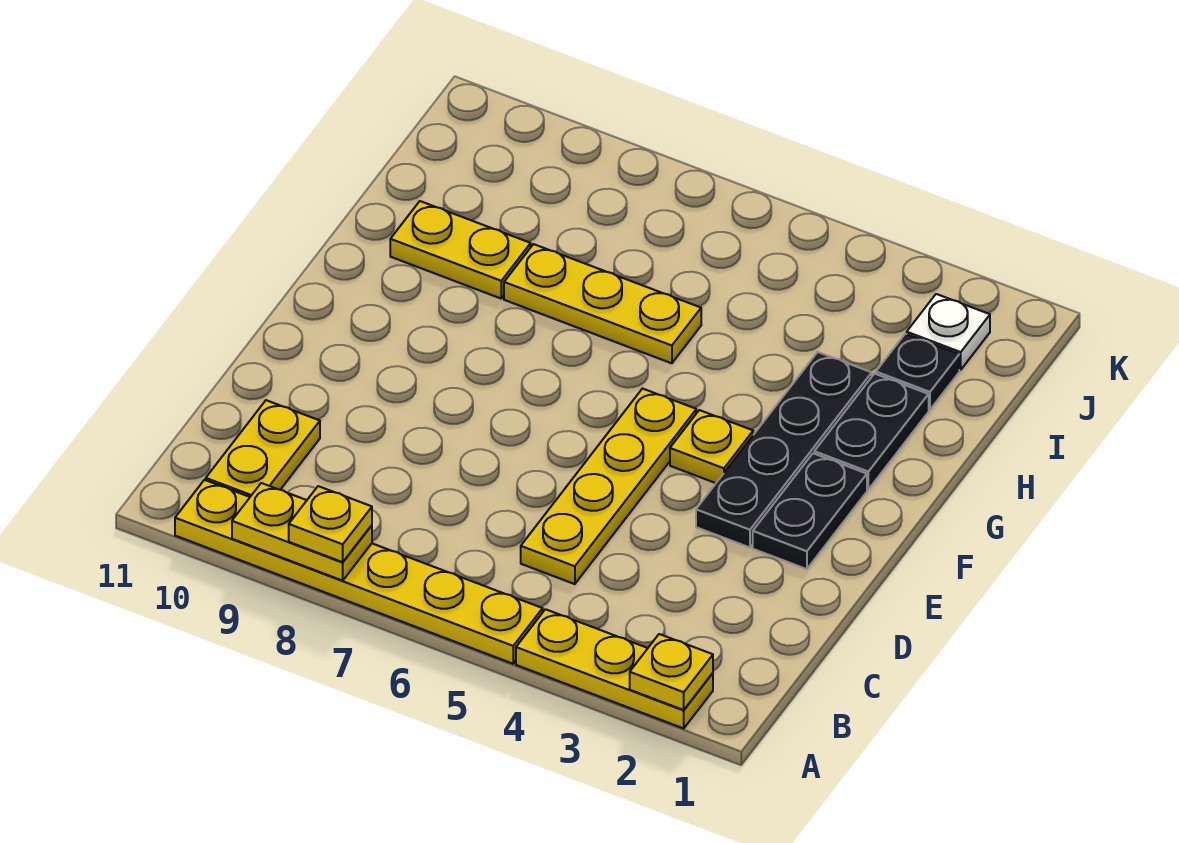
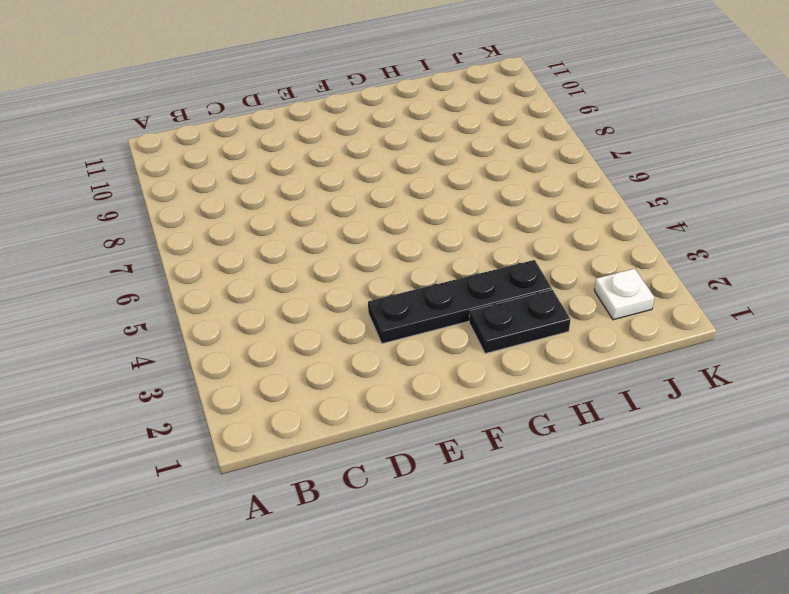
none -> yellow plate A2:A4 level 1
none -> yellow plate A5:A10 level 1
none -> yellow plate B10:C10 level 1

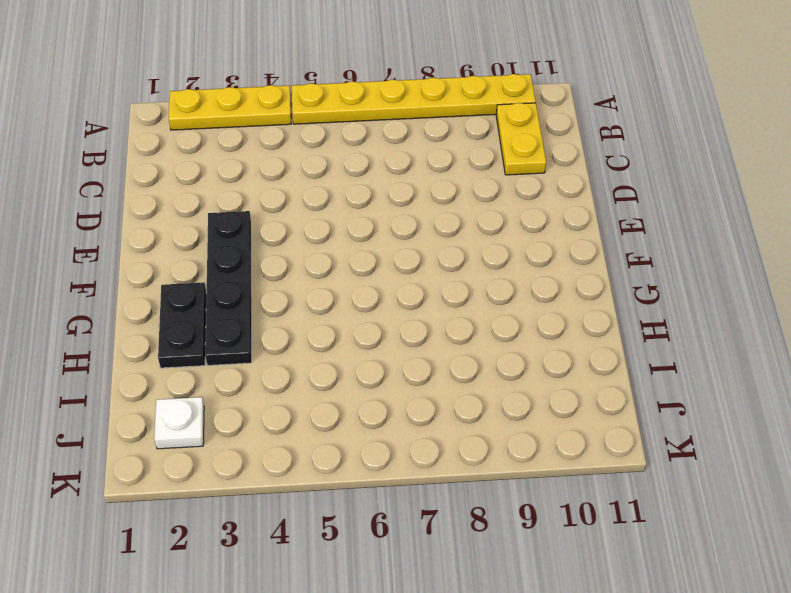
none -> yellow plate C5:F5 level 1
none -> black plate E2:F2 level 1
none -> yellow plate F4 level 1

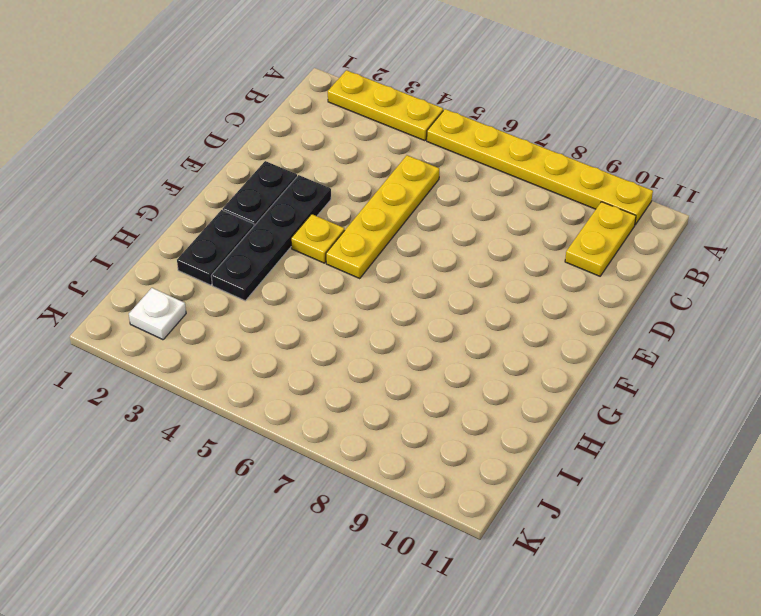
none -> yellow plate H6:H8 level 1
none -> yellow plate H9:H10 level 1
none -> black plate I2 level 1

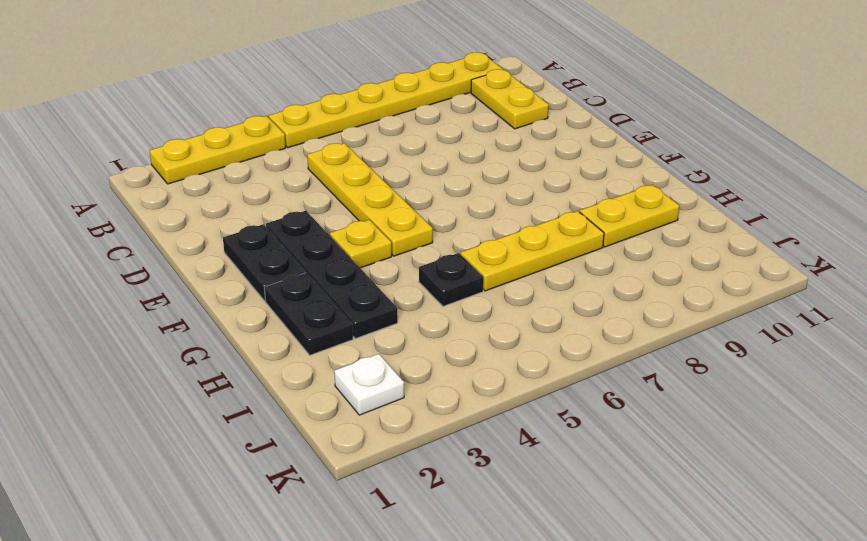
black plate H5 level 1 -> black plate I2 level 1
none -> yellow plate A2 level 2
none -> yellow plate A8:A9 level 2
none -> yellow plate A8 level 3

